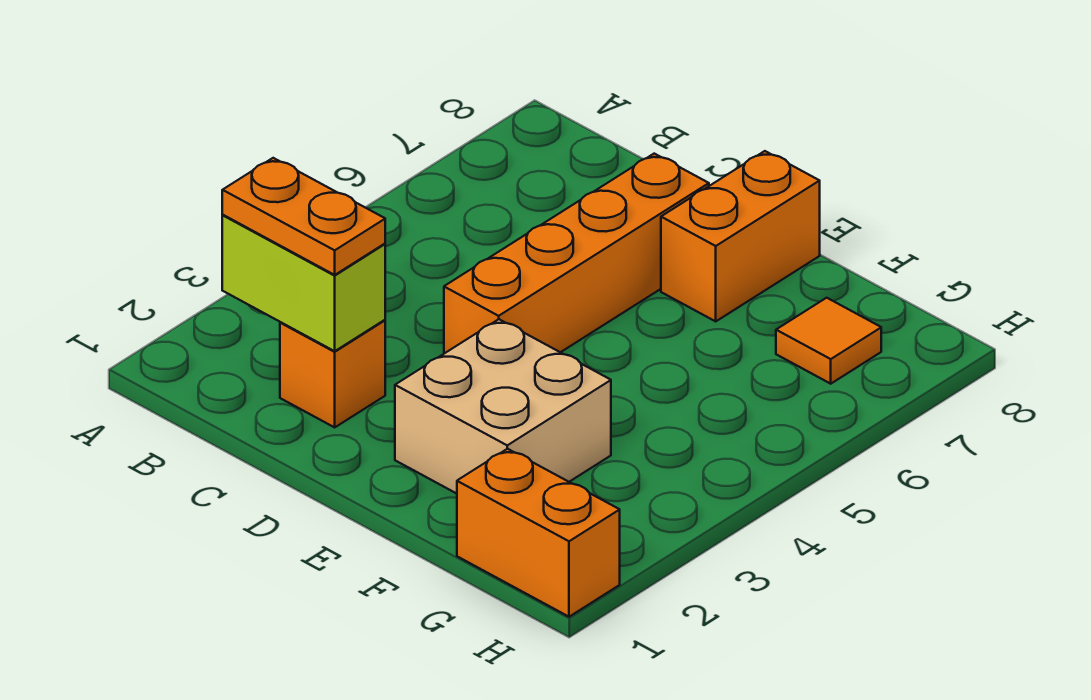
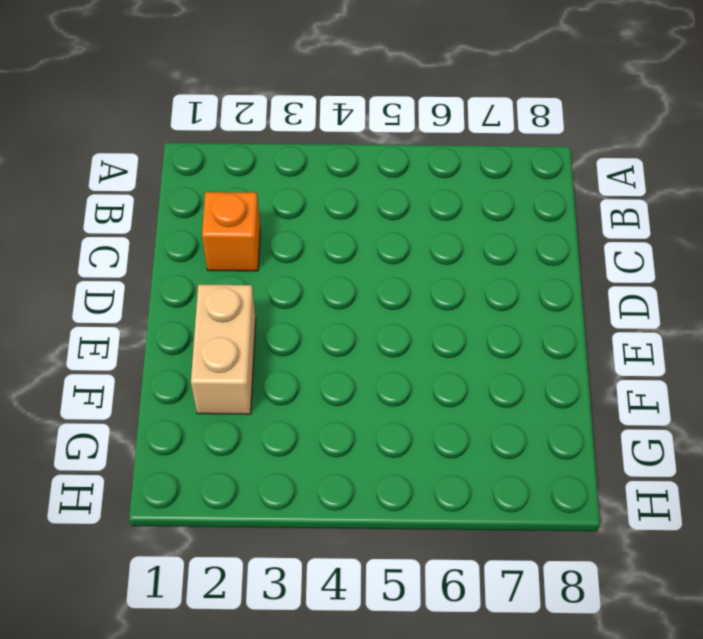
tan brick E2:F2 level 1 -> tan brick E2:F3 level 1
none -> orange brick D4:D7 level 1
none -> orange brick E7:E8 level 1

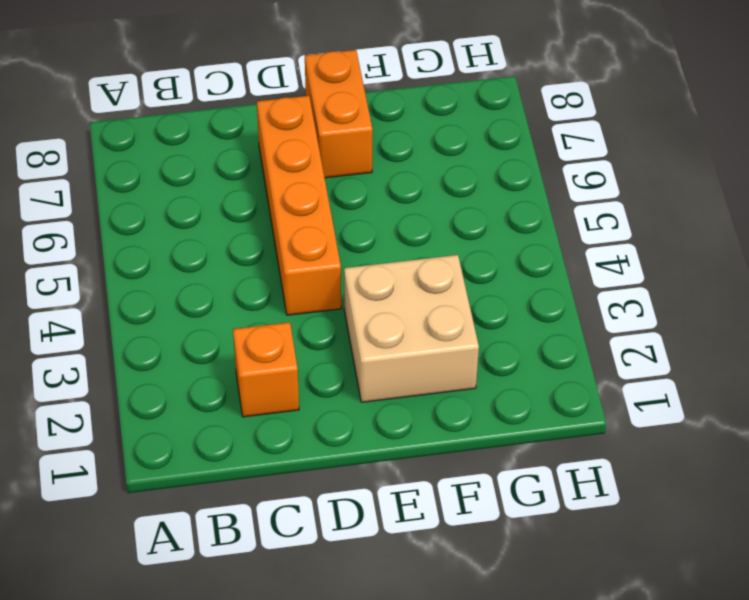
none -> orange brick G1:H1 level 1
none -> orange tile G7 level 1

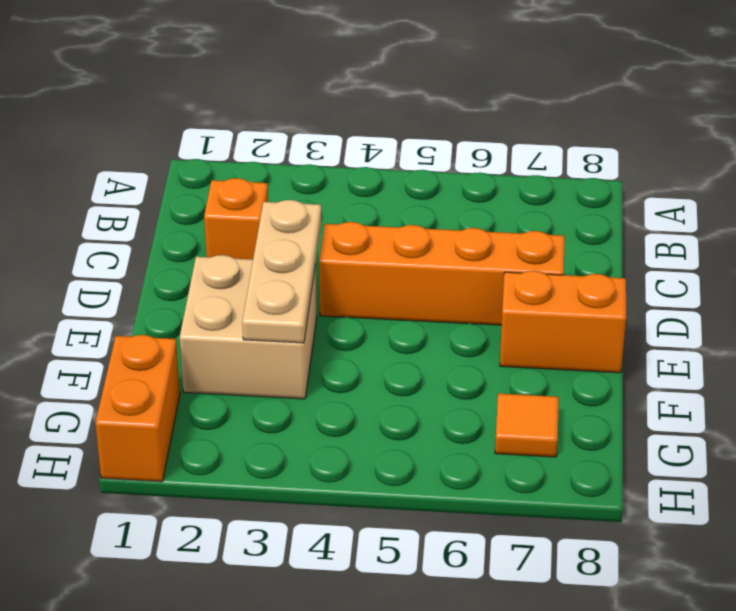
tan plate D3:F3 level 2 -> none
none -> lime brick B2:C2 level 2
none -> orange plate B2:C2 level 3

